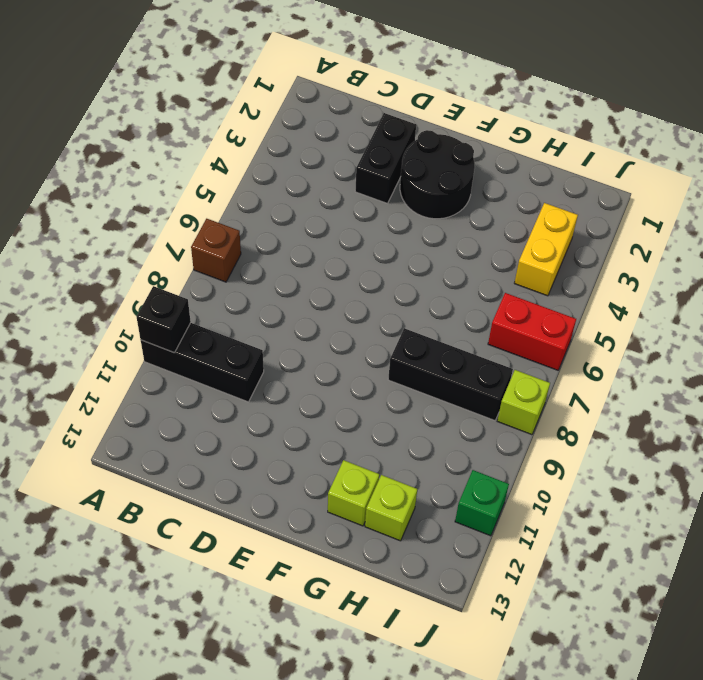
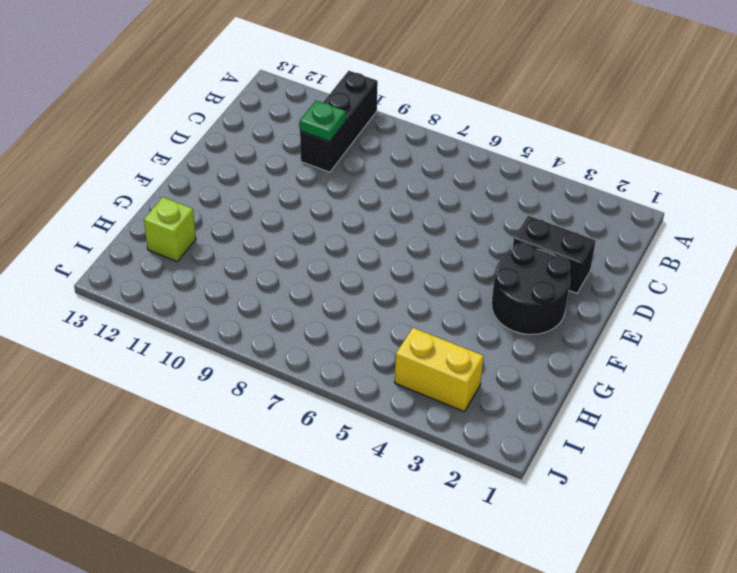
green plate C10 level 2 -> none
none -> brown brick A7 level 1
none -> black brick G8:I8 level 1
none -> lime brick G12 level 1

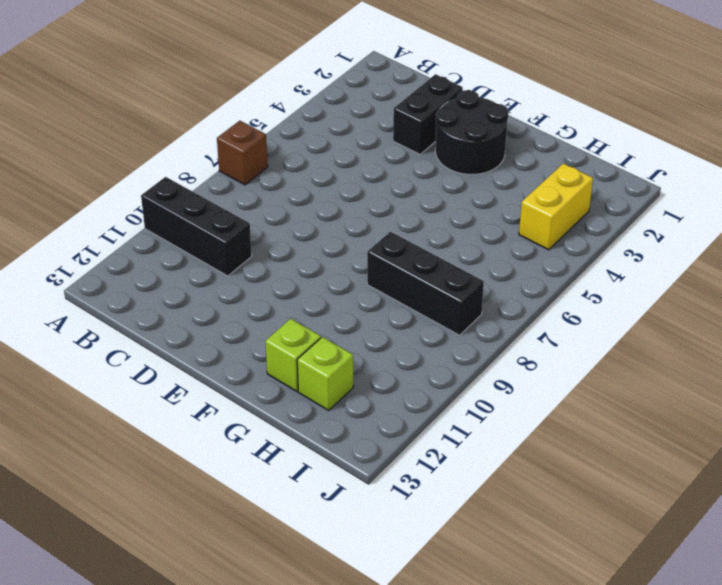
none -> red brick I6:J6 level 1
none -> lime brick J8 level 1
none -> green brick J11 level 1

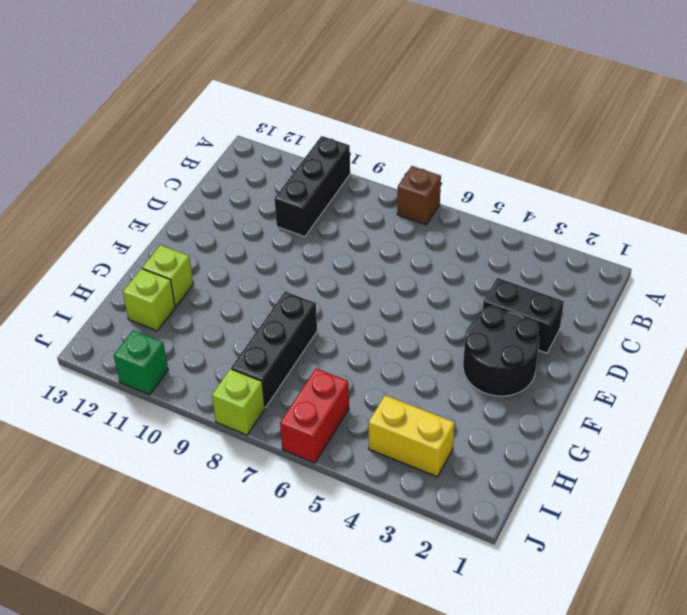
none -> black brick A10 level 2

